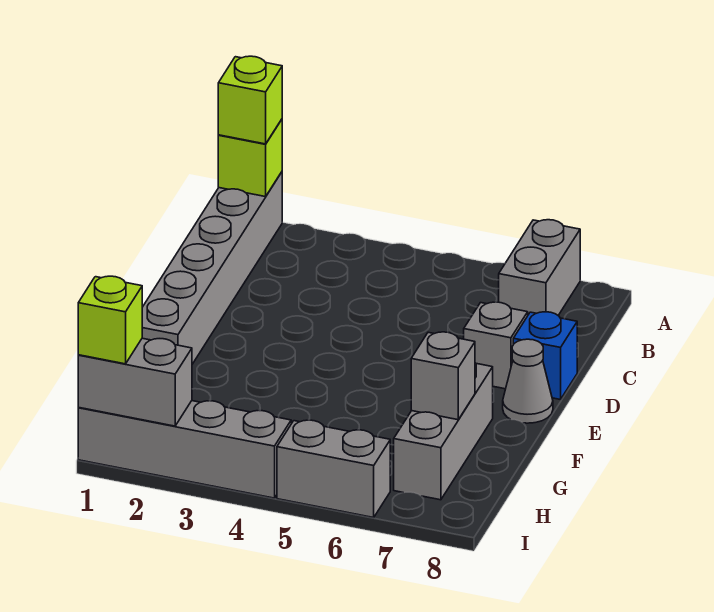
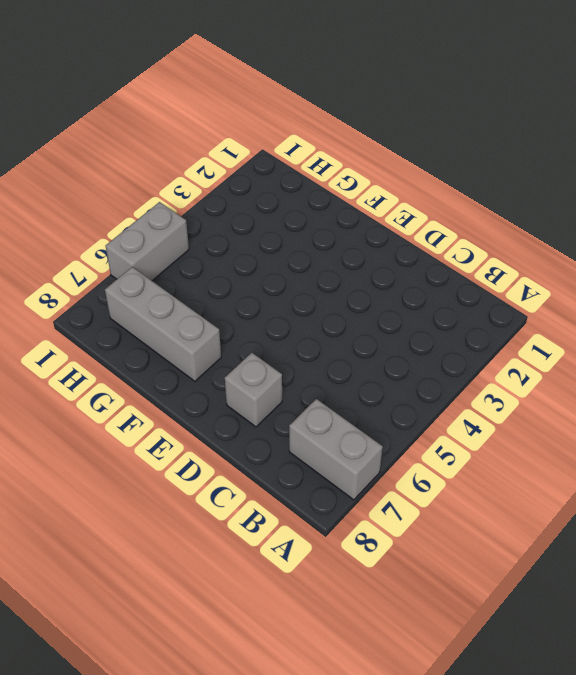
none -> grey brick A1:F1 level 1
none -> blue brick D8 level 1
none -> grey cone E8 level 1

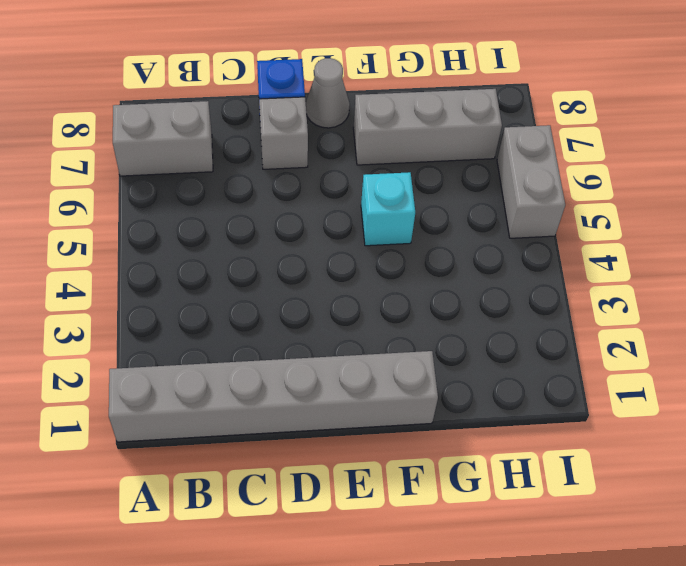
cyan brick F5 level 1 -> none
none -> grey brick I1:I4 level 1
none -> lime brick A1 level 2
none -> grey brick G7 level 2

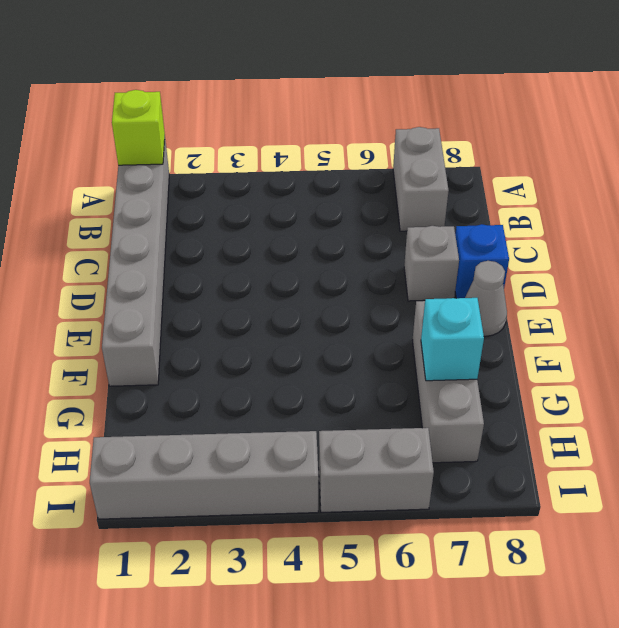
cyan brick G7 level 2 -> grey brick G7 level 2
none -> grey brick I1:I2 level 2
none -> lime brick A1 level 3
none -> lime brick I1 level 3

